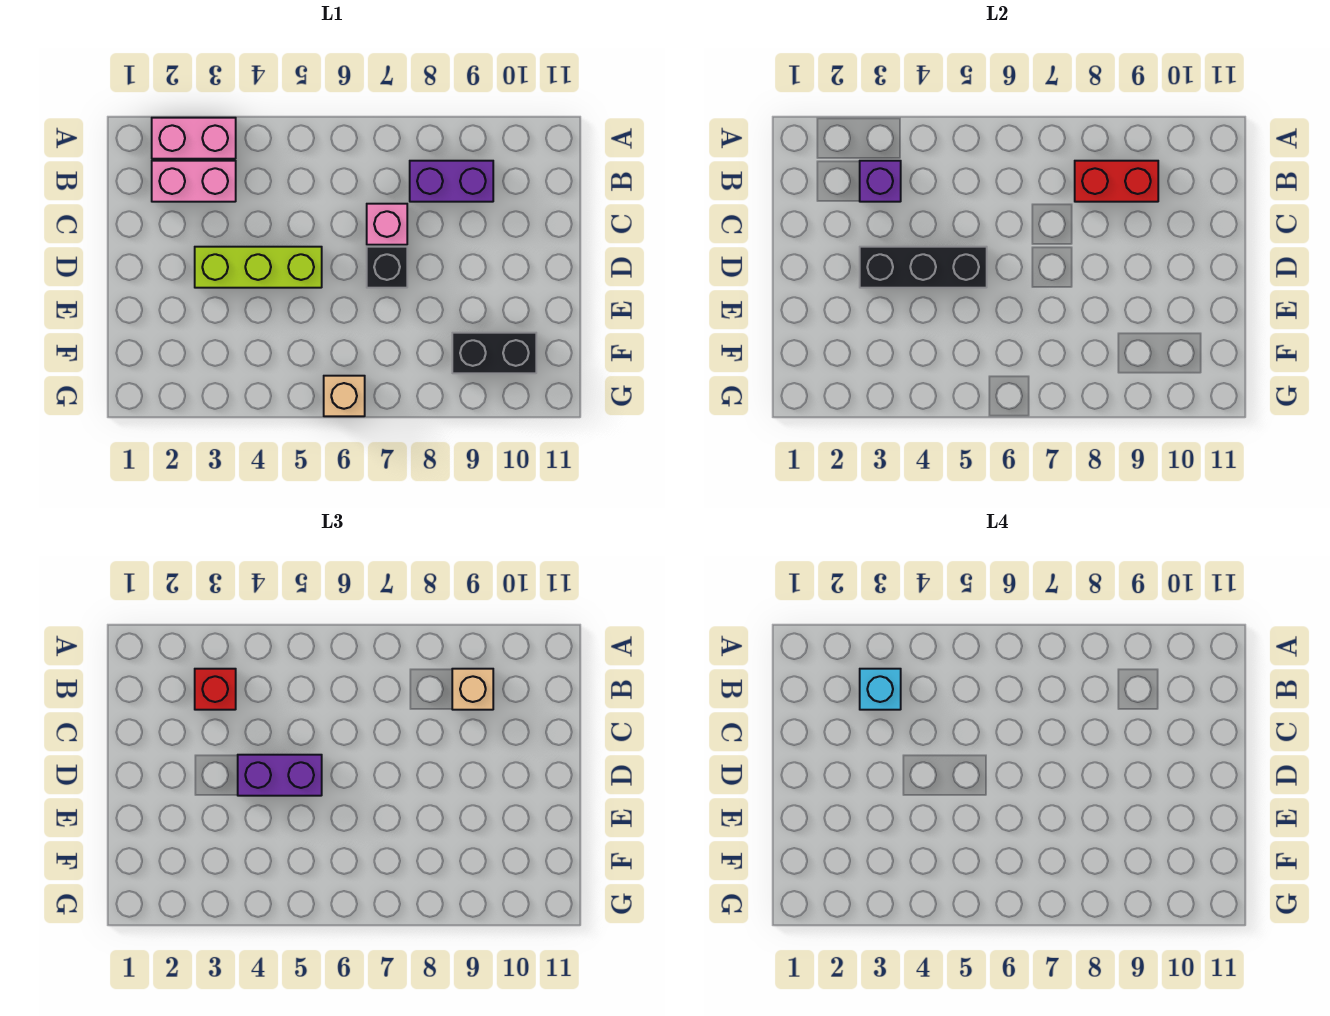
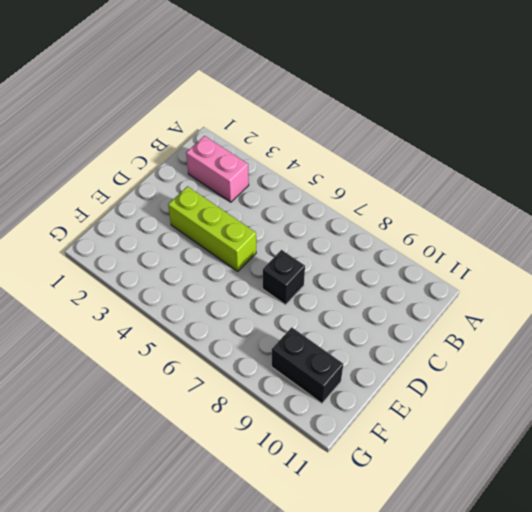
none -> pink brick A2:A3 level 1
none -> purple brick B8:B9 level 1
none -> pink brick C7 level 1

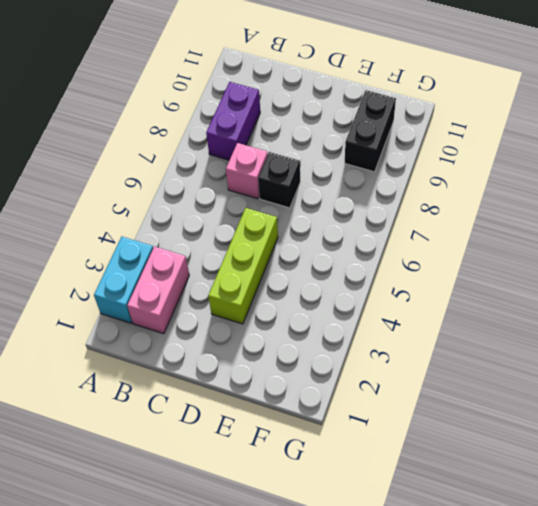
cyan brick A2:A3 level 1 -> pink brick A2:A3 level 1
none -> tan brick G6 level 1
none -> purple brick B3 level 2
none -> red brick B8:B9 level 2

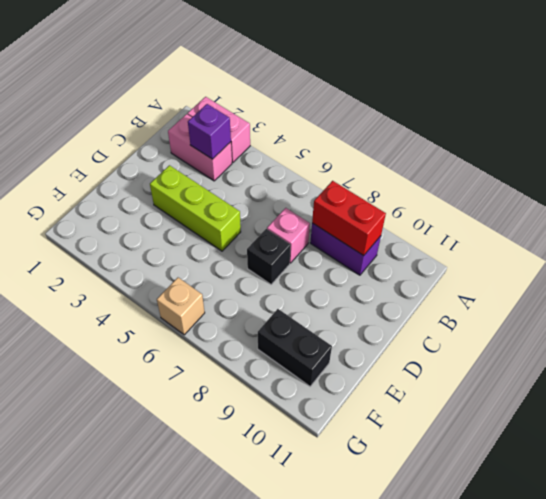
none -> black brick D3:D5 level 2
none -> red brick B3 level 3
none -> tan brick B9 level 3

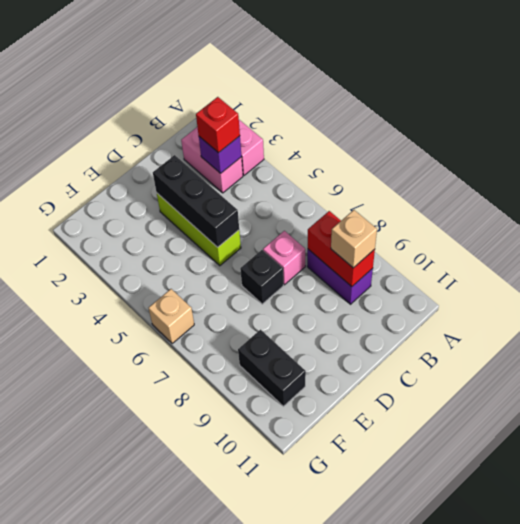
none -> purple brick D4:D5 level 3
none -> cyan brick B3 level 4

